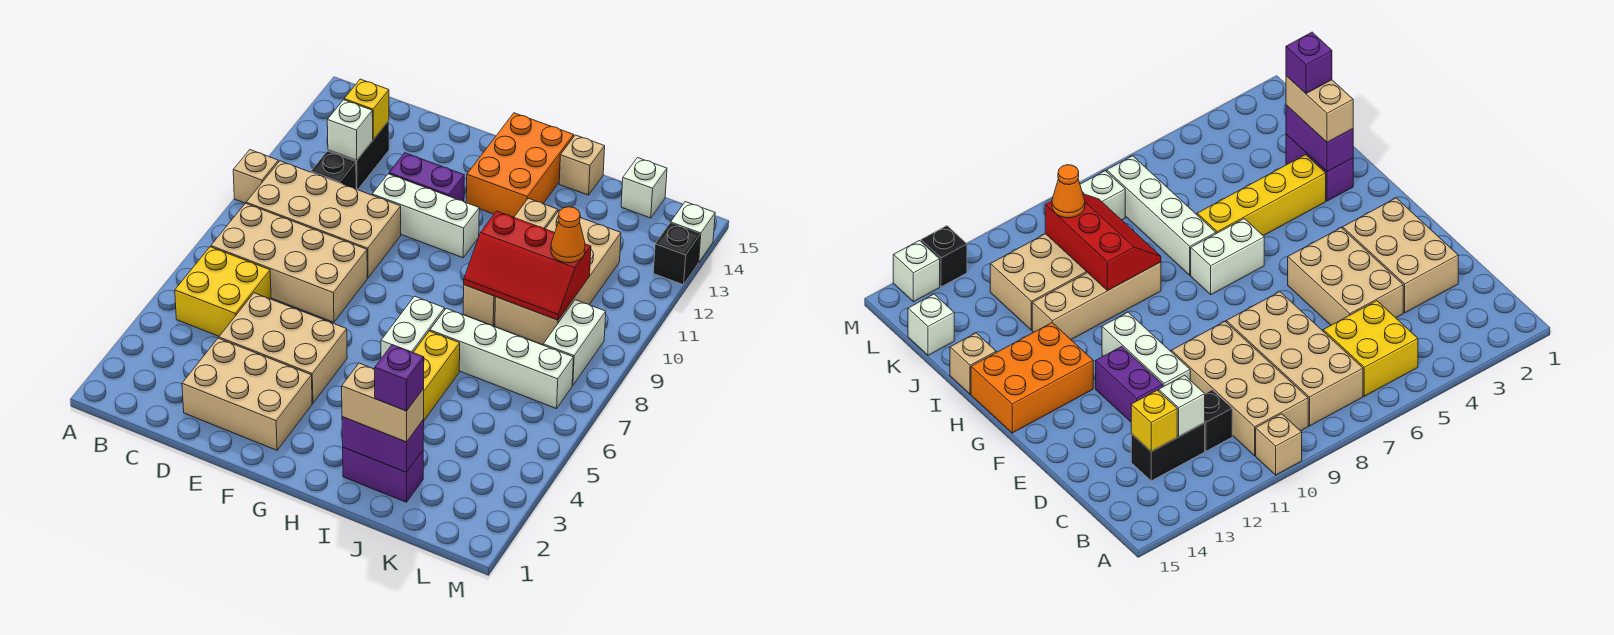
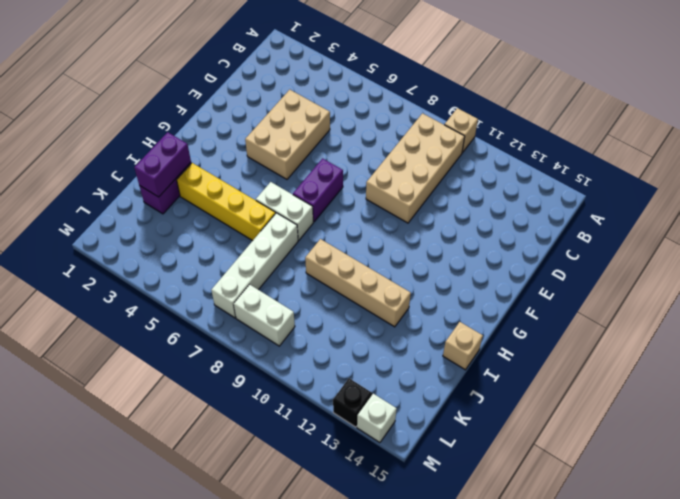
purple brick F7:G7 level 1 -> purple brick E12:F12 level 1
none -> yellow brick B5:C6 level 1
none -> tan brick B7:E8 level 1
none -> black brick C11 level 1

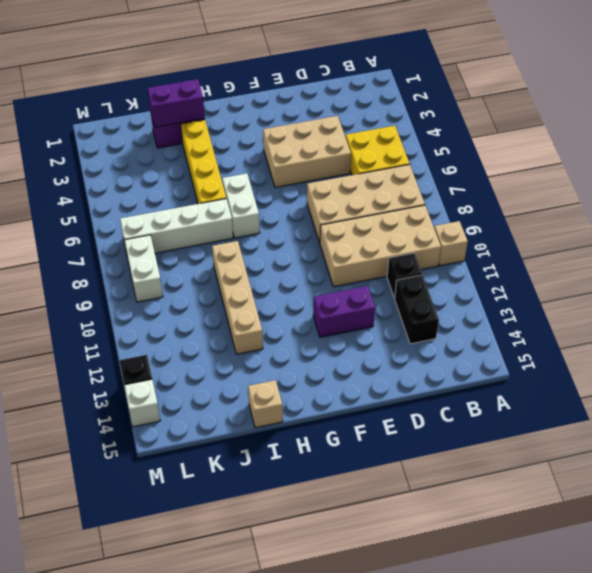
none -> tan brick D2:F3 level 1
none -> white brick E11:G11 level 1
none -> orange brick G13:H15 level 1

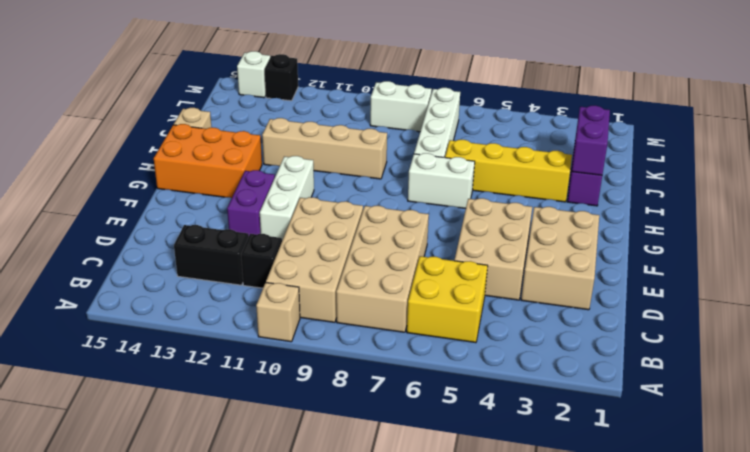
none -> tan brick J9:K12 level 1
none -> white brick K15 level 1
none -> white brick C12 level 2

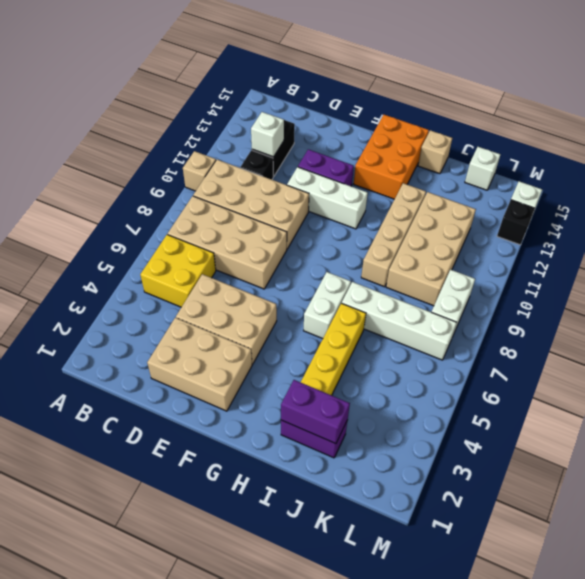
none -> yellow brick C13 level 2
none -> red slope I9:K10 level 2 top 10
none -> tan brick I2:J2 level 3

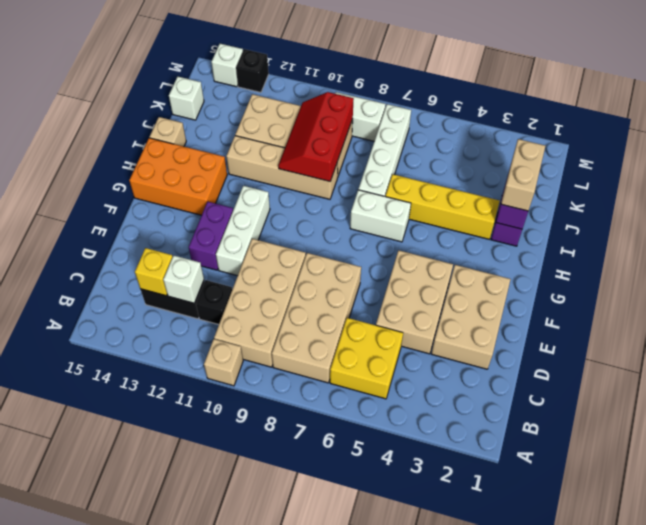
red slope I9:K10 level 2 top 9 -> red slope I9:K10 level 2 top 10
none -> orange cone K10 level 3
none -> purple brick J2 level 4

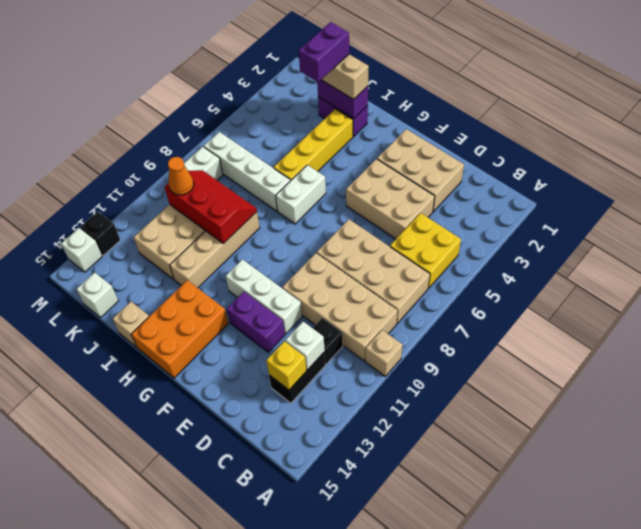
purple brick J2:J3 level 4 -> purple brick J2 level 4

